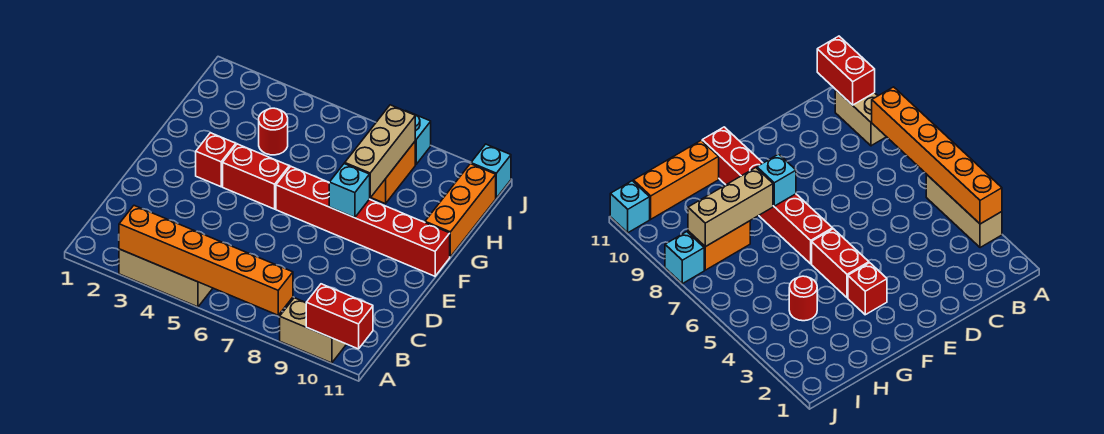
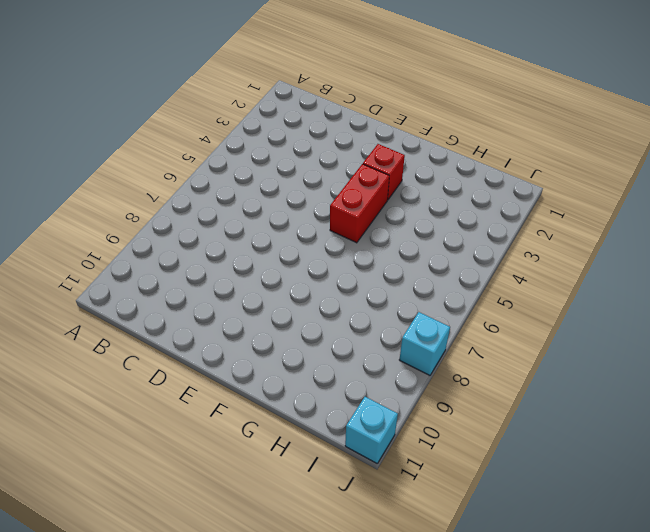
none -> tan brick A3:A5 level 1
none -> tan brick A9:A10 level 1
none -> red brick F6:F11 level 1

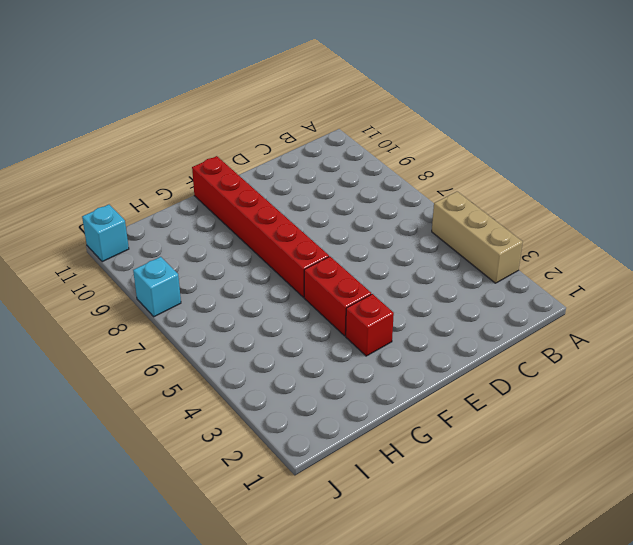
none -> tan brick A9:A10 level 1
none -> orange brick G11:I11 level 1
none -> red round brick H4 level 1

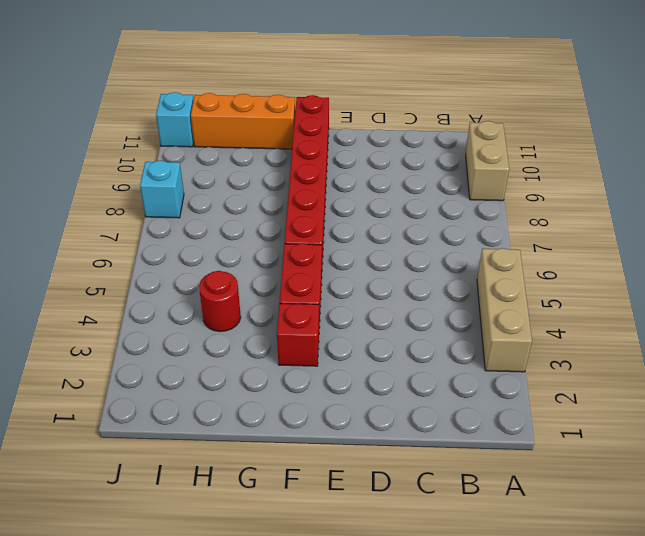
none -> orange brick H8:I8 level 1
none -> orange brick A3:A8 level 2
none -> red brick A10:A11 level 2

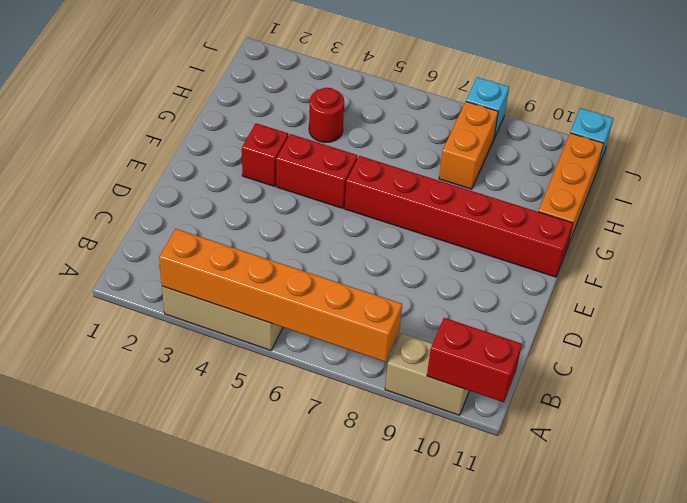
none -> cyan brick F8 level 2
none -> tan brick G8:I8 level 2

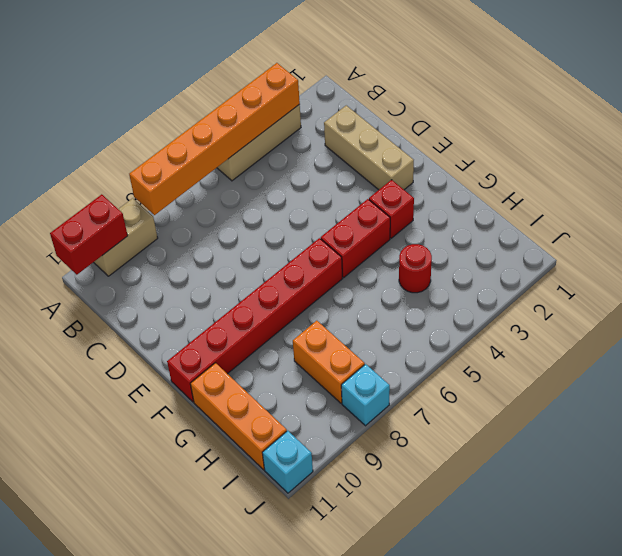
tan brick C2:E2 level 1 -> tan brick G8:I8 level 2
none -> cyan brick F8 level 2

